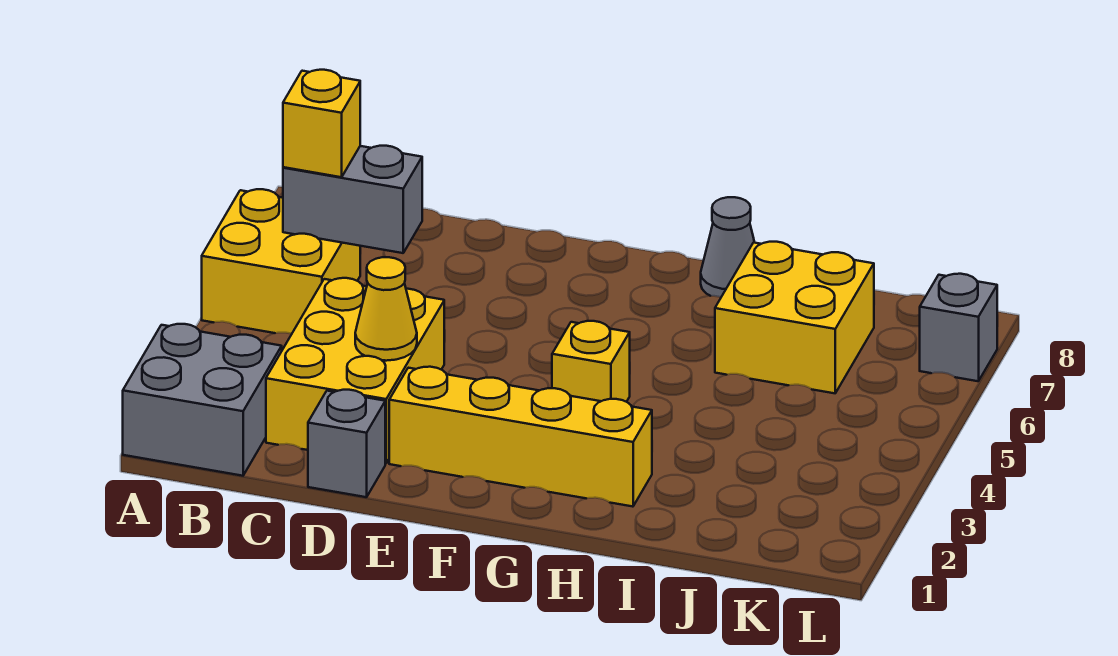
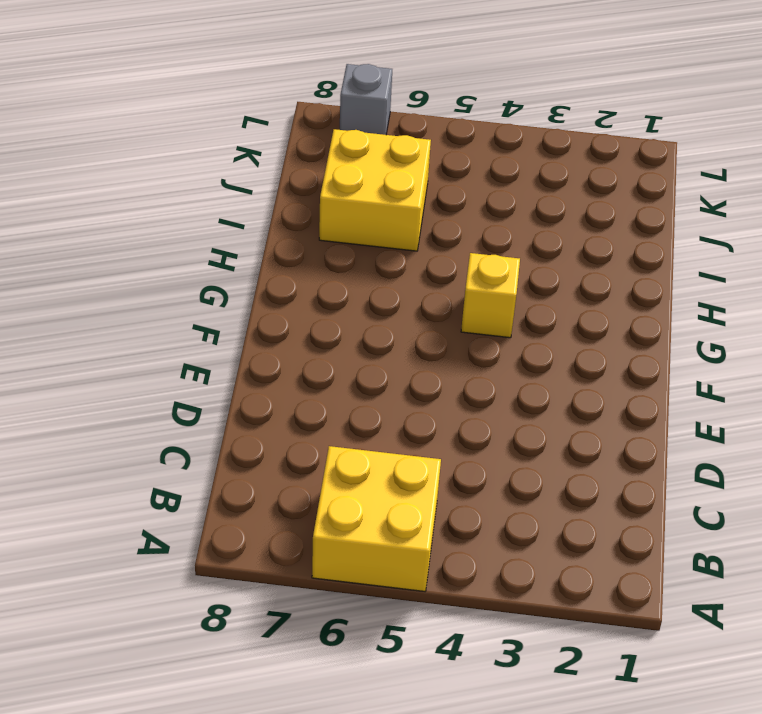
none -> grey brick A1:B2 level 1
none -> yellow brick C2:D4 level 1
none -> grey brick D1 level 1

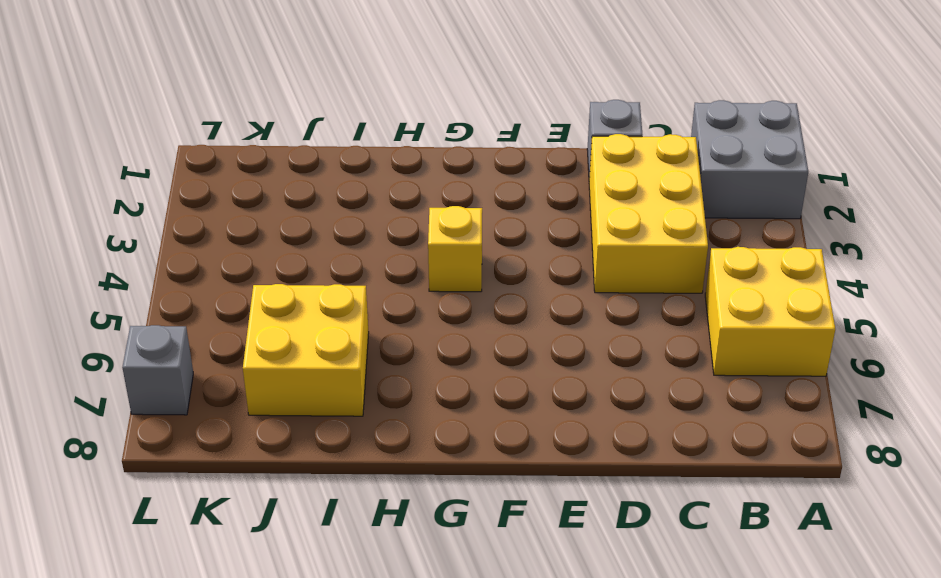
none -> yellow brick E2:H2 level 1
none -> grey cone H8 level 1
none -> grey brick B6:C6 level 2

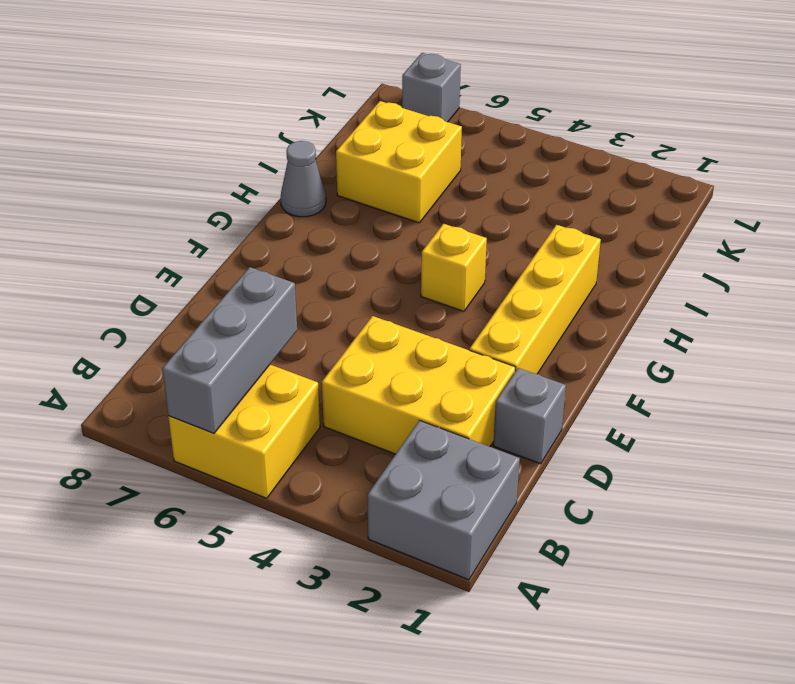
grey brick A6:C6 level 2 -> grey brick B6:C6 level 2
none -> yellow cone D3 level 2
none -> yellow brick B6 level 3

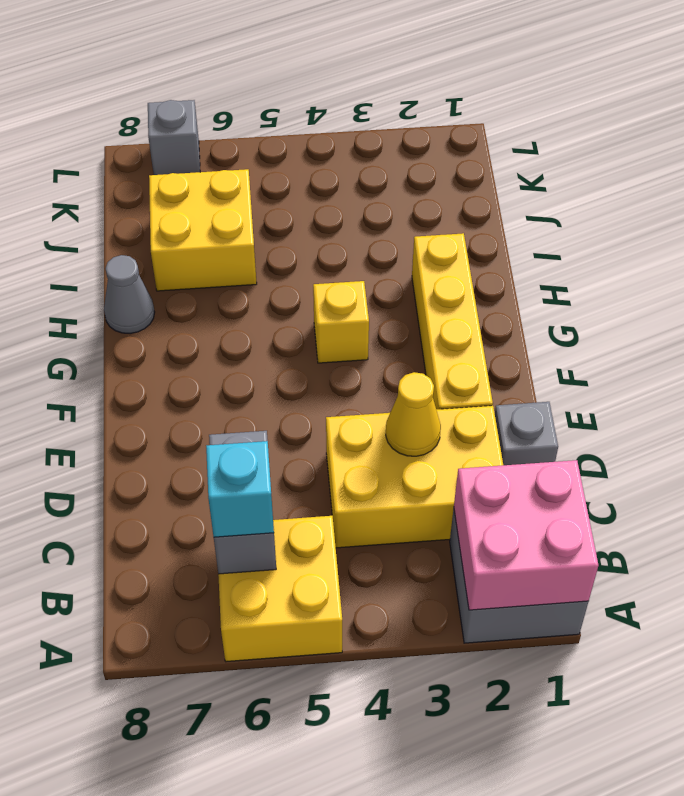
pink brick A1:B2 level 2 -> none
cyan brick B6 level 3 -> yellow brick B6 level 3

